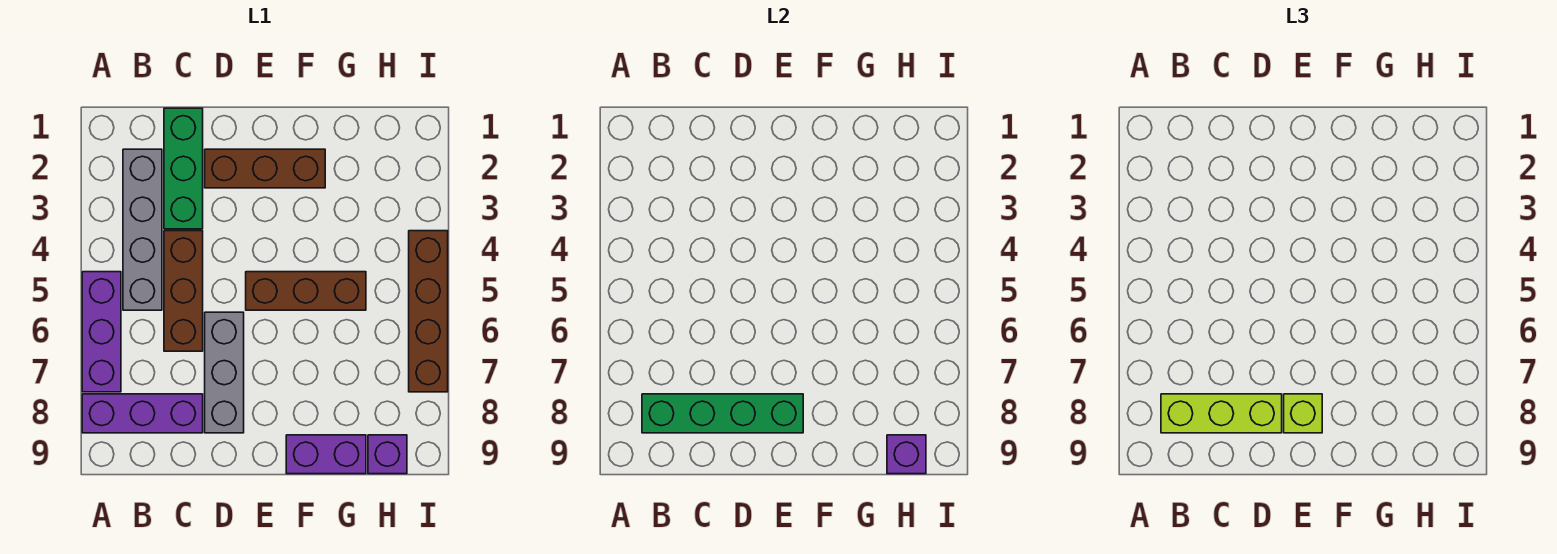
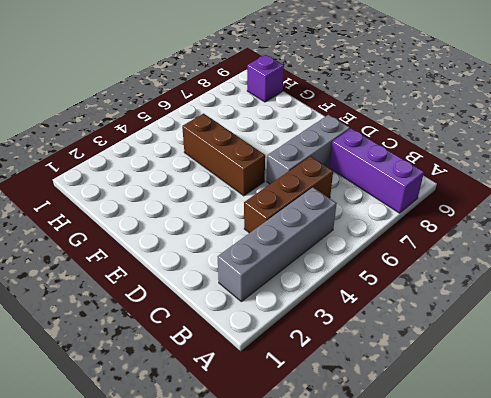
none -> purple brick A5:A7 level 1
none -> green brick C1:C3 level 1
none -> brown brick D2:F2 level 1

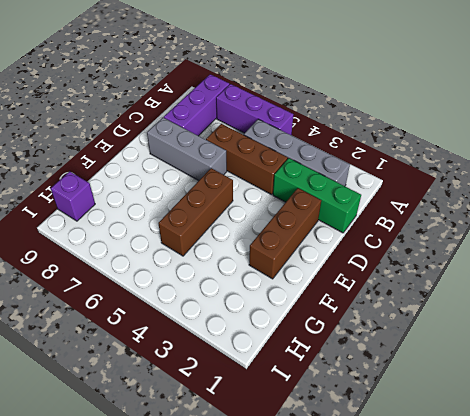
none -> purple brick F9:G9 level 1
none -> brown brick I4:I7 level 1
none -> green brick B8:E8 level 2

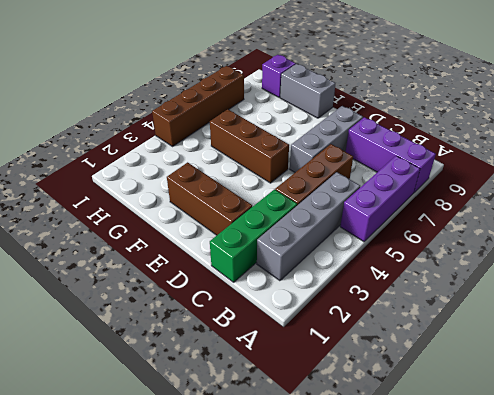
grey brick F9:G9 level 1 -> purple brick F9:G9 level 1
none -> green brick B8:E8 level 2
none -> purple brick H9 level 2
none -> lime brick B8:D8 level 3

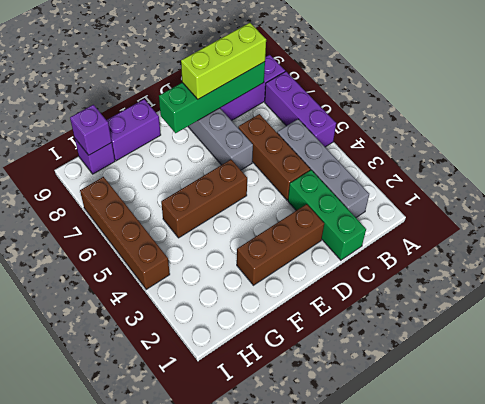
none -> lime brick E8 level 3

